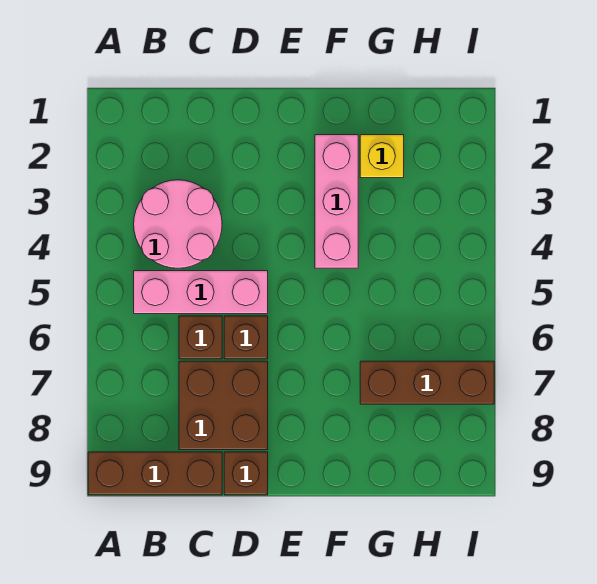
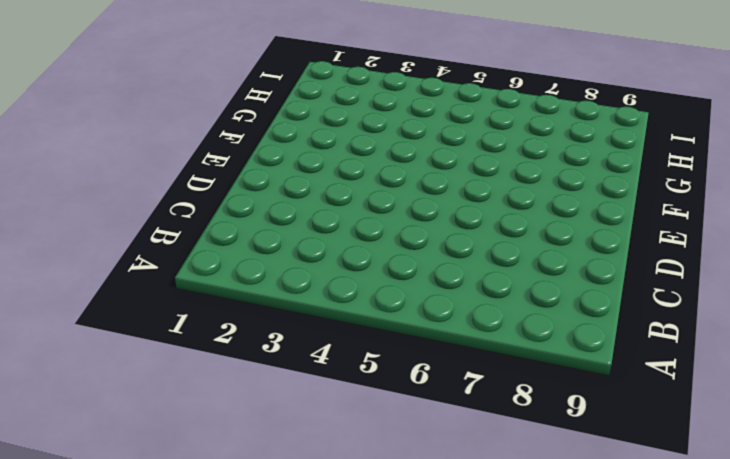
none -> brown brick A9:C9 level 1
none -> pink round brick B3:C4 level 1

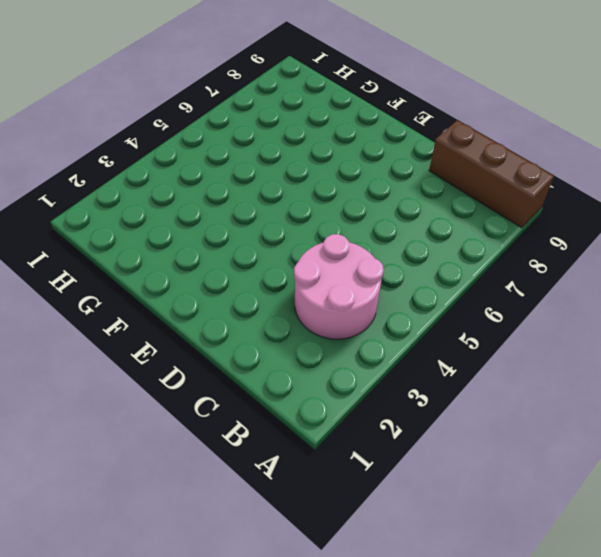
none -> pink brick B5:D5 level 1
none -> brown brick C6 level 1

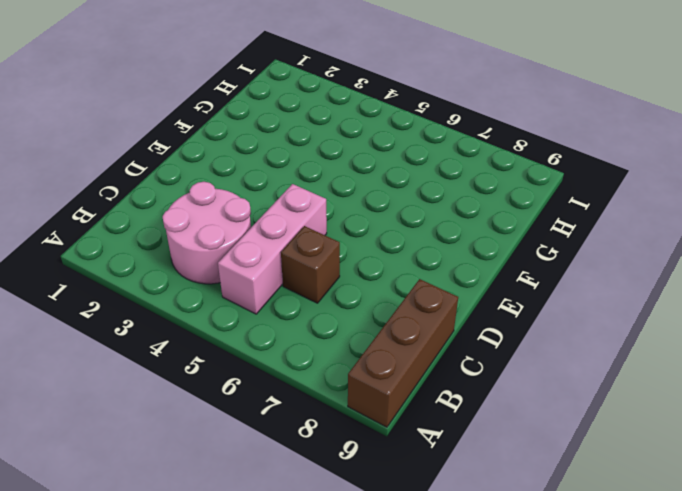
none -> brown brick C7:D8 level 1
none -> brown brick D6 level 1

